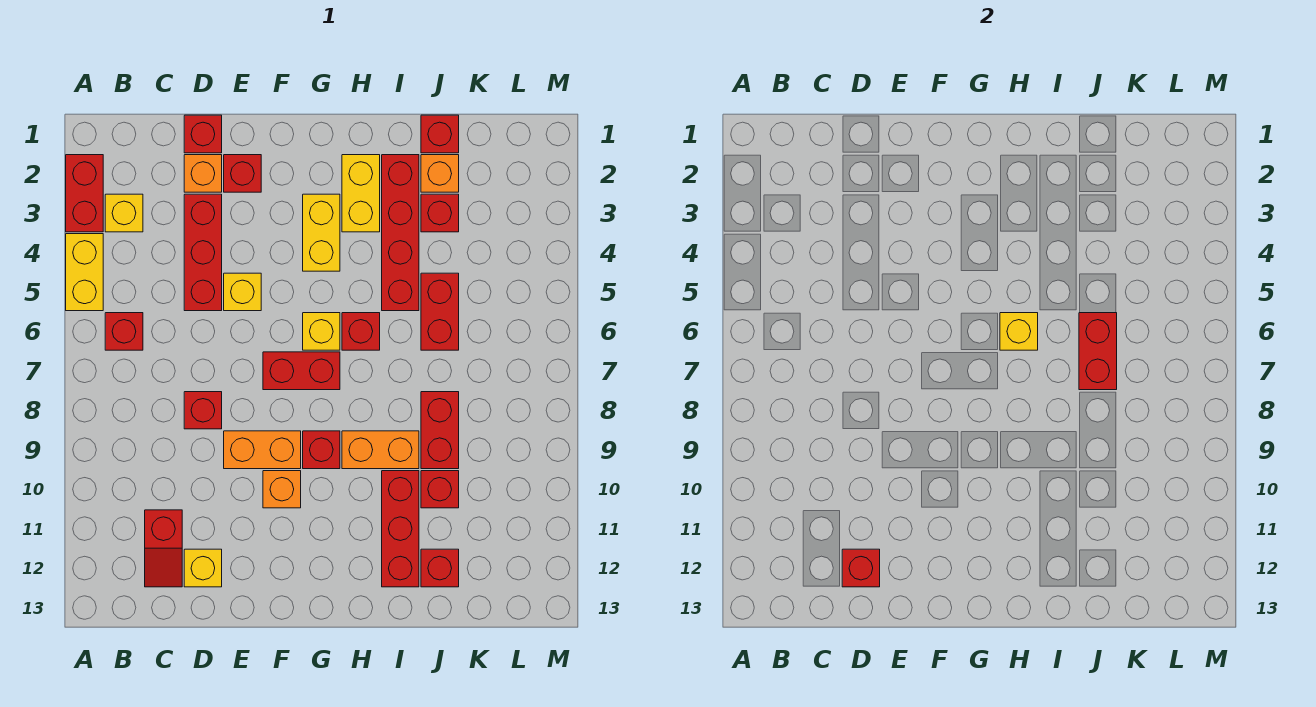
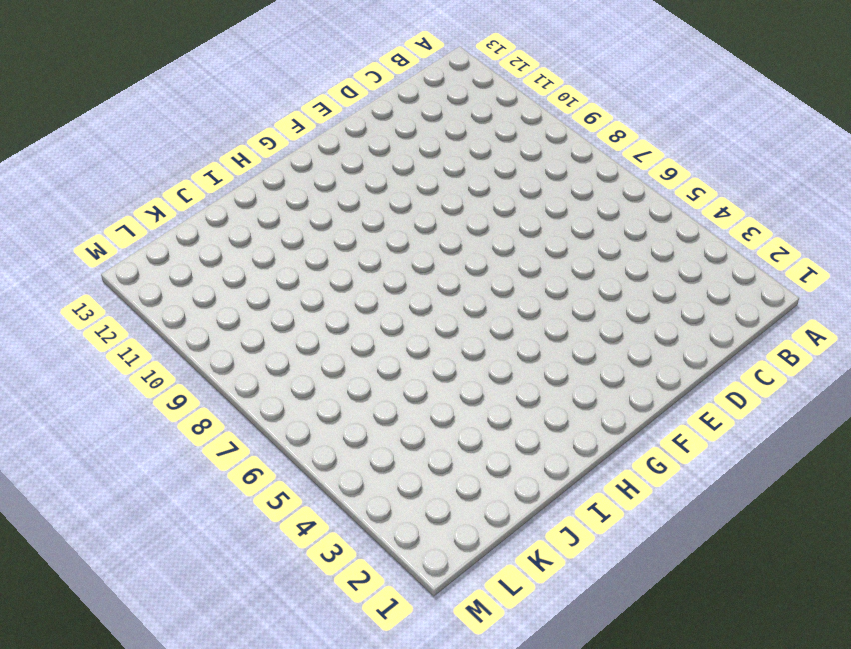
none -> red brick A2:A3 level 1
none -> yellow brick A4:A5 level 1
none -> yellow brick B3 level 1
none -> red brick B6 level 1

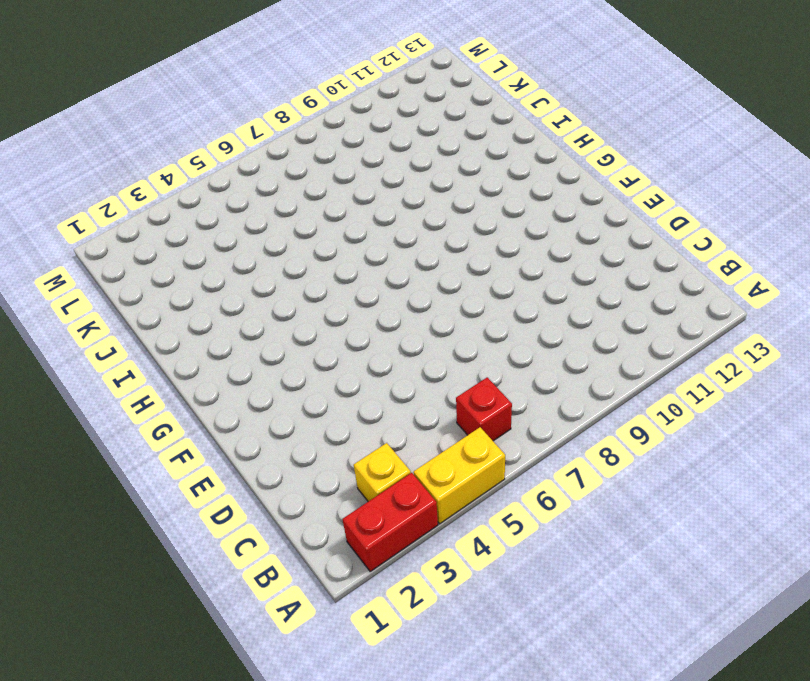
none -> red slope C11:C12 level 1 top 11
none -> red brick D1 level 1
none -> orange brick D2 level 1
none -> red brick D3:D5 level 1

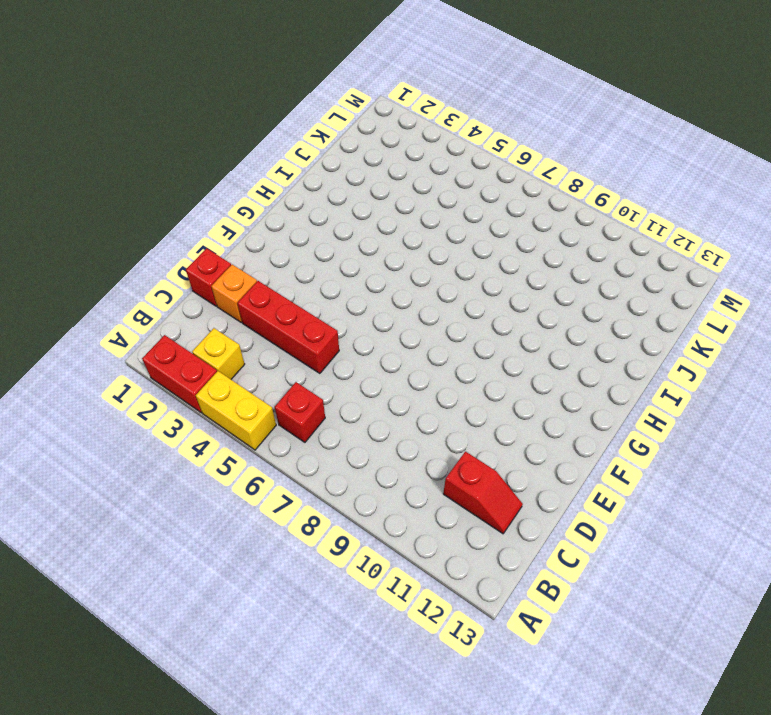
none -> red brick D8 level 1
none -> yellow brick D12 level 1
none -> red brick E2 level 1
none -> yellow brick E5 level 1

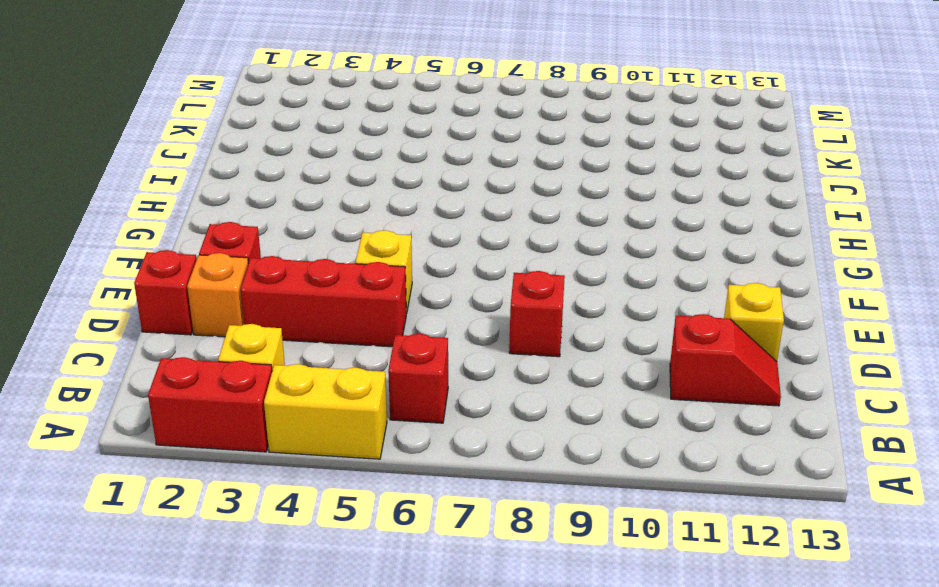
none -> orange brick E9:F9 level 1
none -> red brick F7:G7 level 1
none -> orange brick F10 level 1
none -> yellow brick G3:G4 level 1

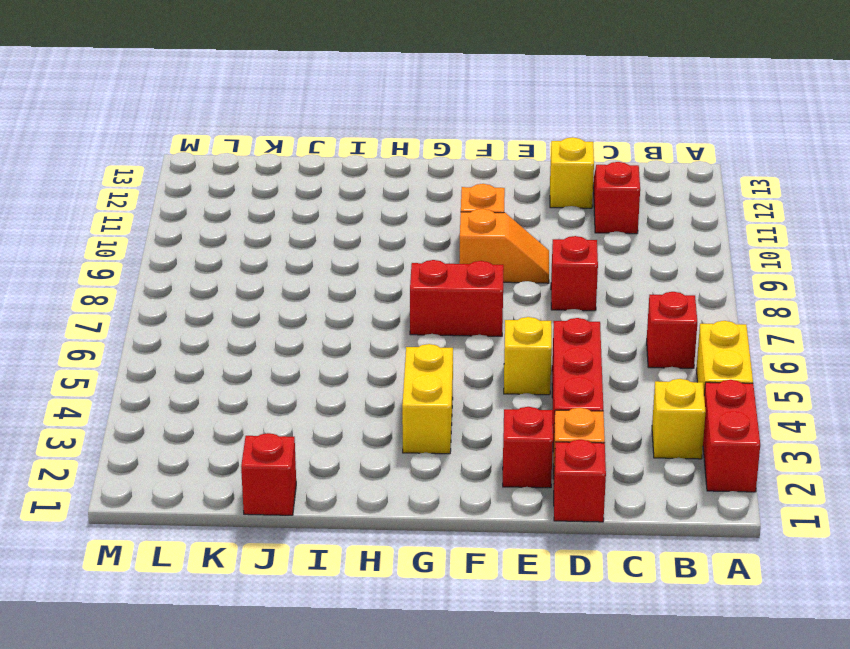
orange slope E9:F9 level 1 top F -> orange brick E9:F9 level 1
none -> yellow brick G6 level 1
none -> red brick G9 level 1
none -> yellow brick H2:H3 level 1
none -> red brick H6 level 1

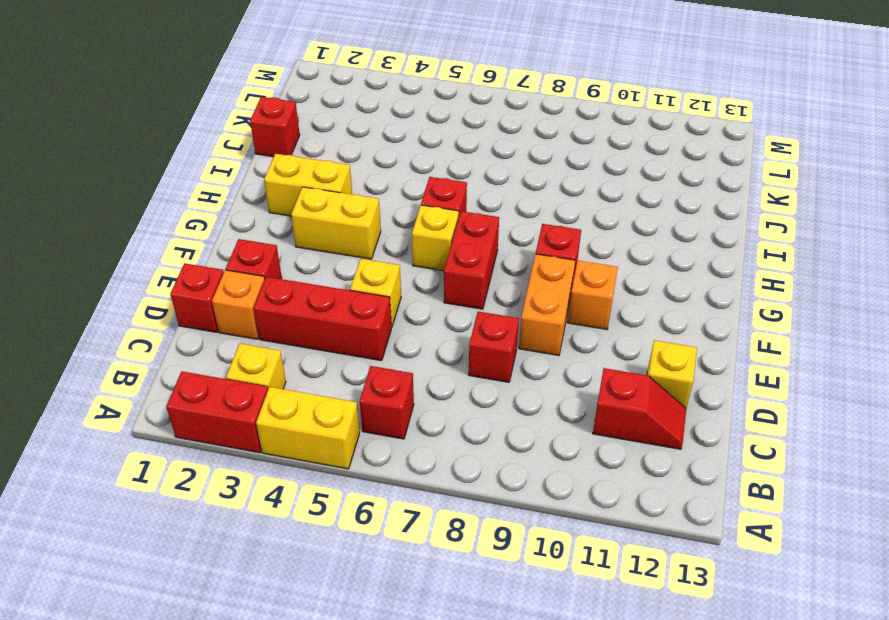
none -> orange brick H9:I9 level 1
none -> red brick I2:I5 level 1
none -> red brick I10:I12 level 1
none -> orange brick J2 level 1

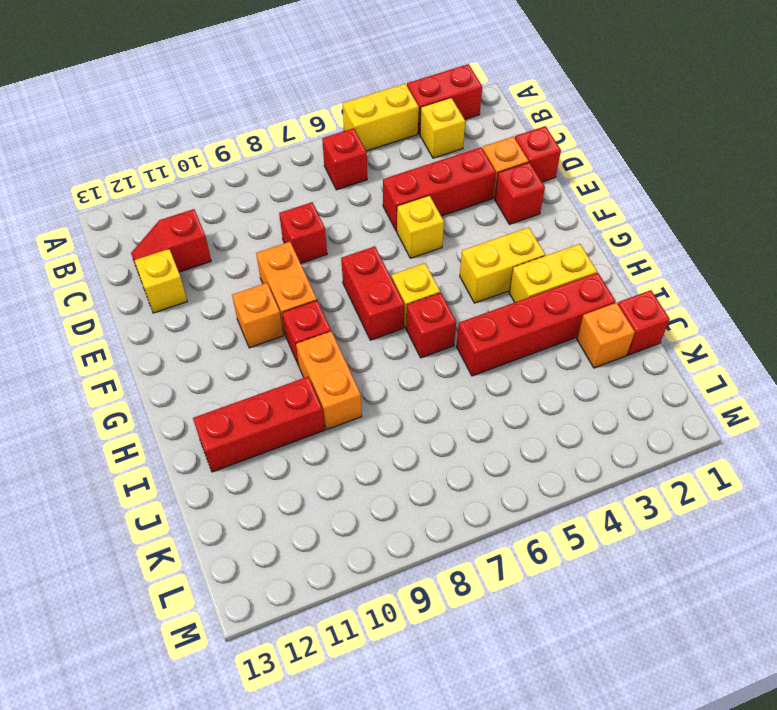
none -> red brick J3 level 1
none -> red brick J5:J6 level 1
none -> red brick J8:J9 level 1
none -> red brick J10 level 1

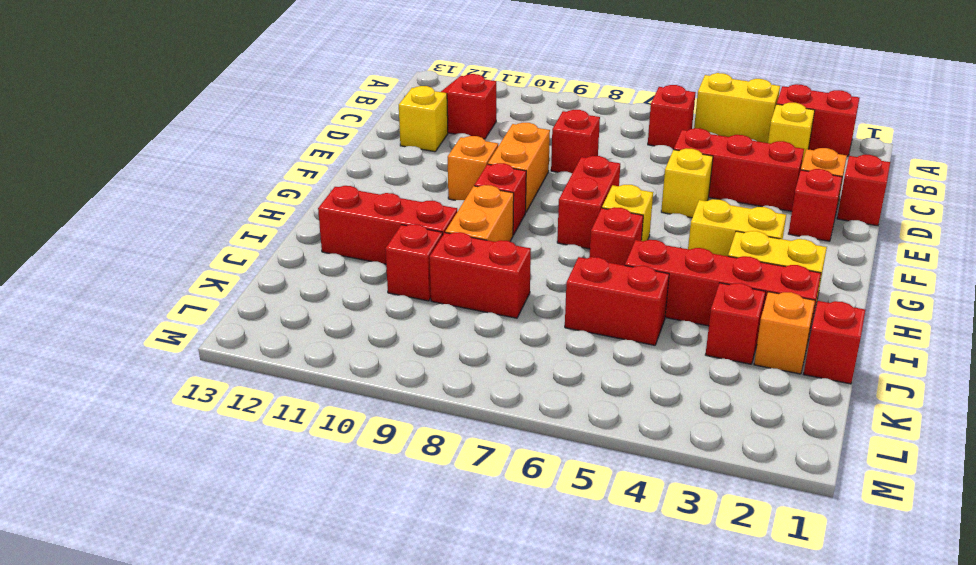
none -> red brick J12 level 1
none -> red brick D12 level 2
none -> yellow brick H6 level 2
none -> red brick J6:J7 level 2

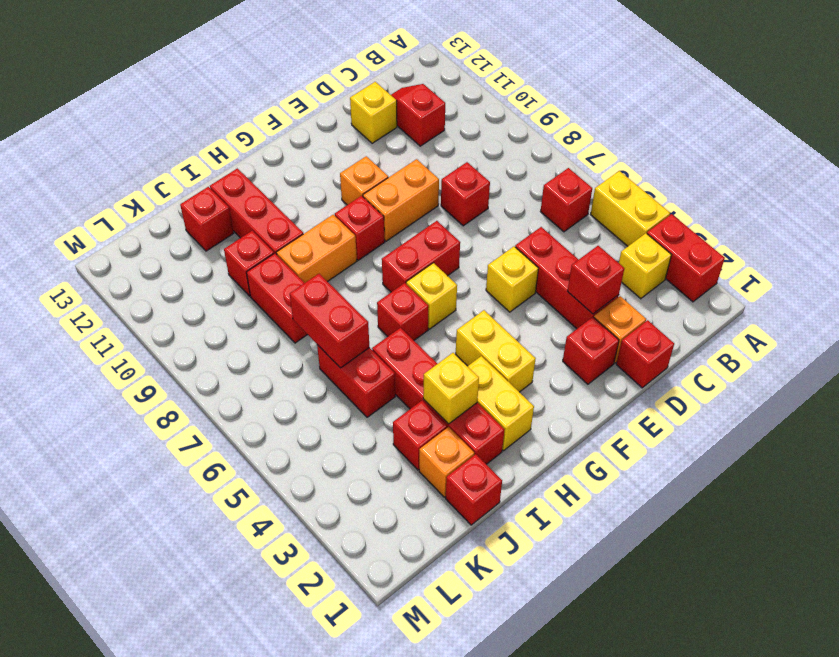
red brick D3 level 2 -> red brick D12 level 2
yellow brick I3 level 2 -> yellow brick H6 level 2

